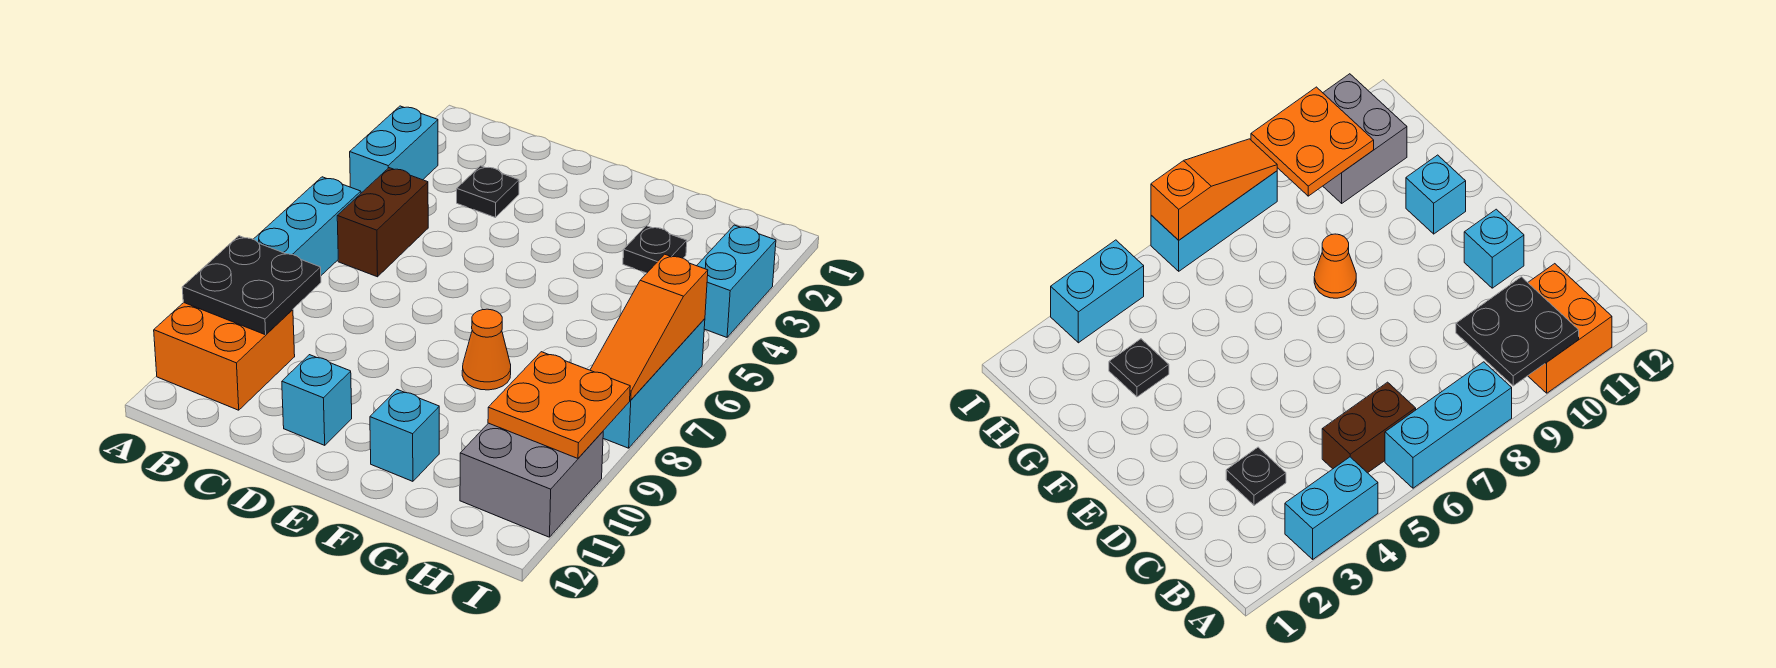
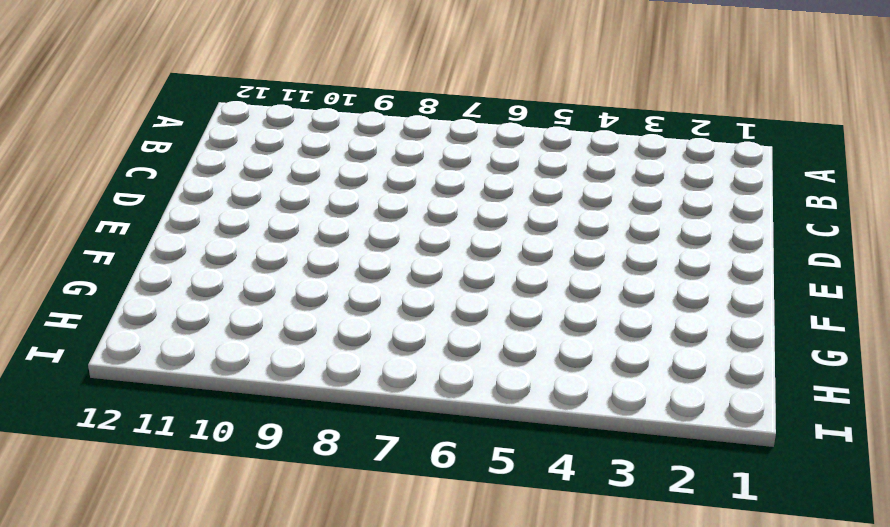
none -> cyan brick A3:A4 level 1
none -> cyan brick A6:A8 level 1
none -> orange brick A10:B11 level 1

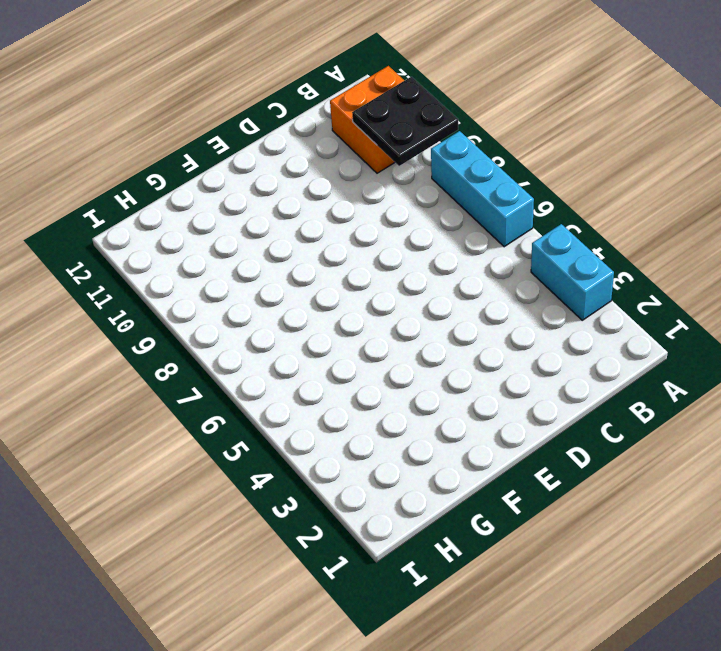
none -> brown brick B5:B6 level 1
none -> black plate C3 level 1
none -> cyan brick D11 level 1

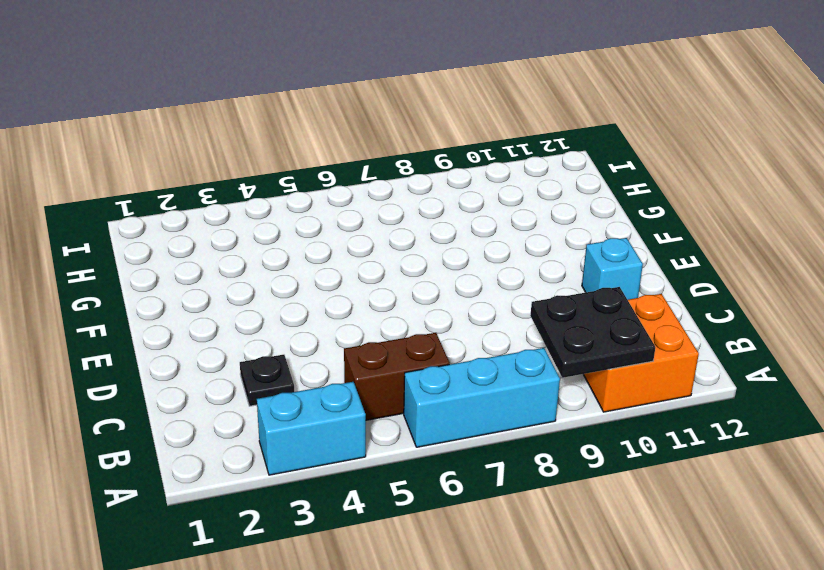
none -> orange cone F8 level 1
none -> cyan brick F11 level 1
none -> black plate G3 level 1

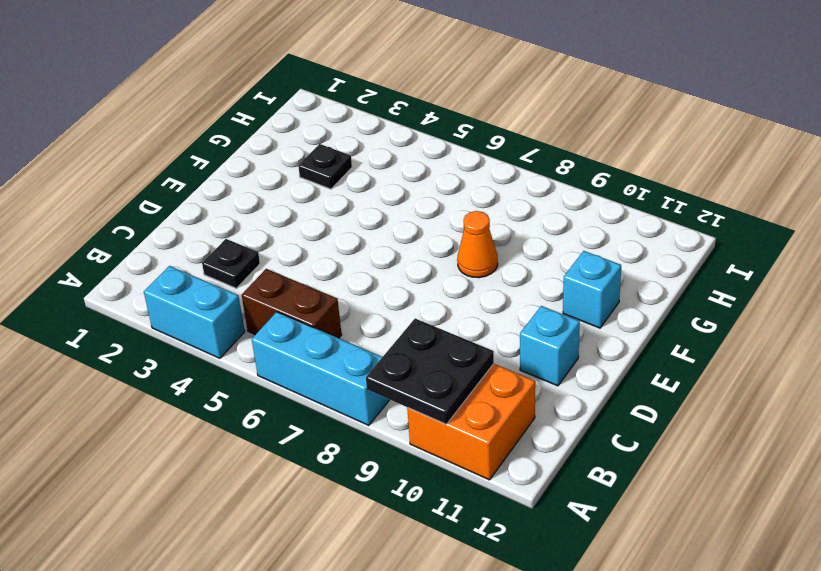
none -> grey brick H10:I11 level 1
none -> cyan brick I3:I4 level 1
none -> cyan brick I6:I8 level 1

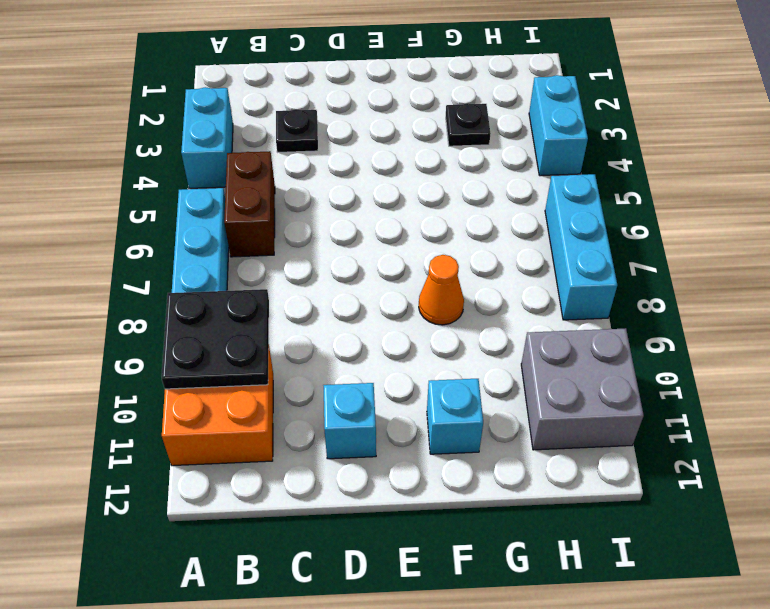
none -> orange plate H9:I10 level 2
none -> orange slope I6:I8 level 2 top 6

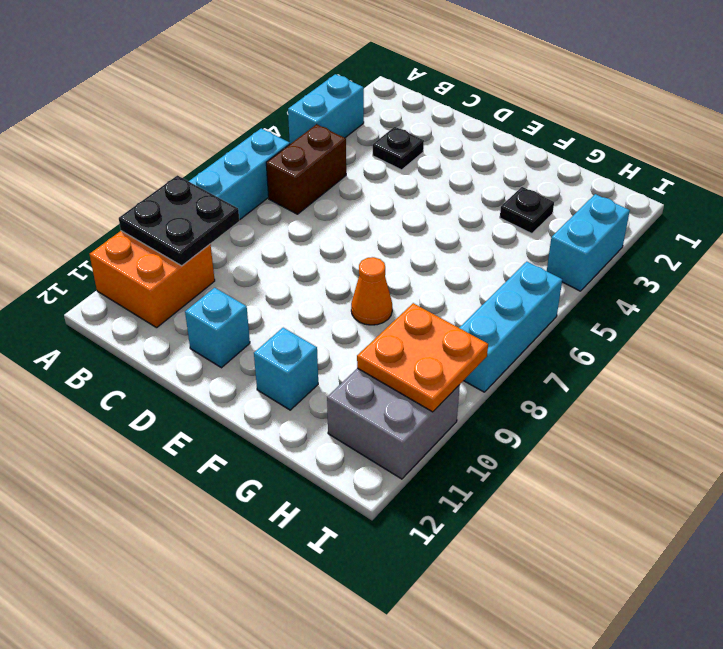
none -> orange slope I6:I8 level 2 top 6

